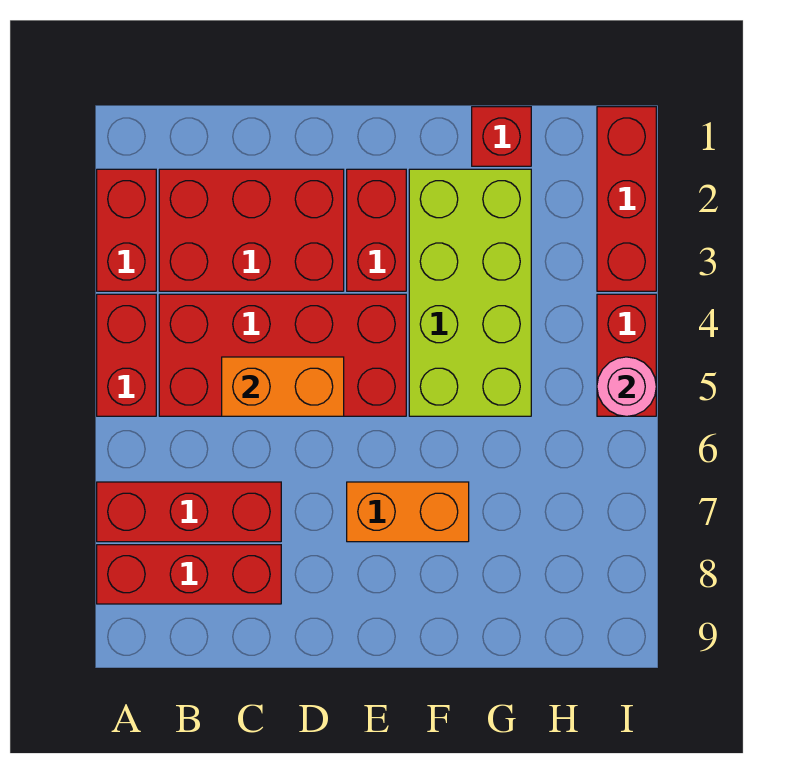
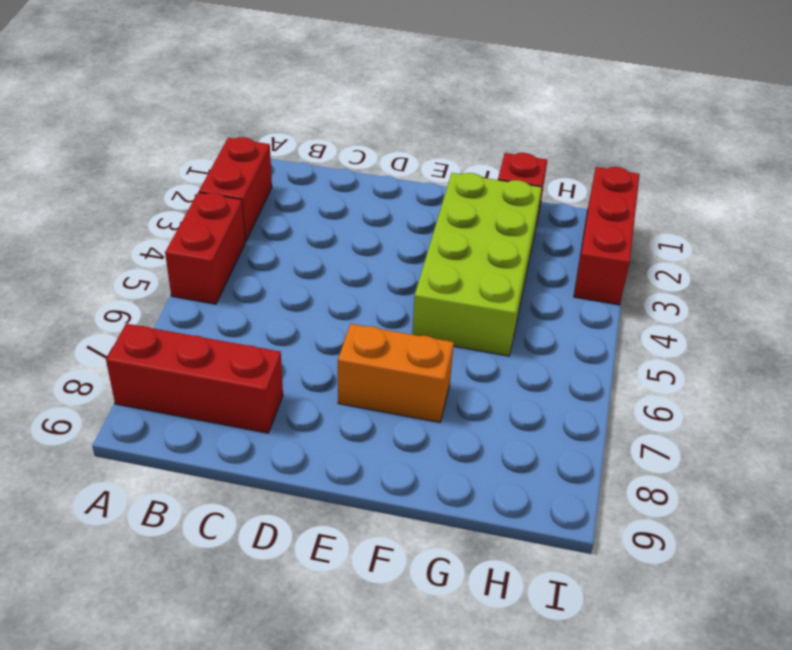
none -> red brick A7:C7 level 1
none -> red brick B2:D3 level 1
none -> red brick B4:E5 level 1

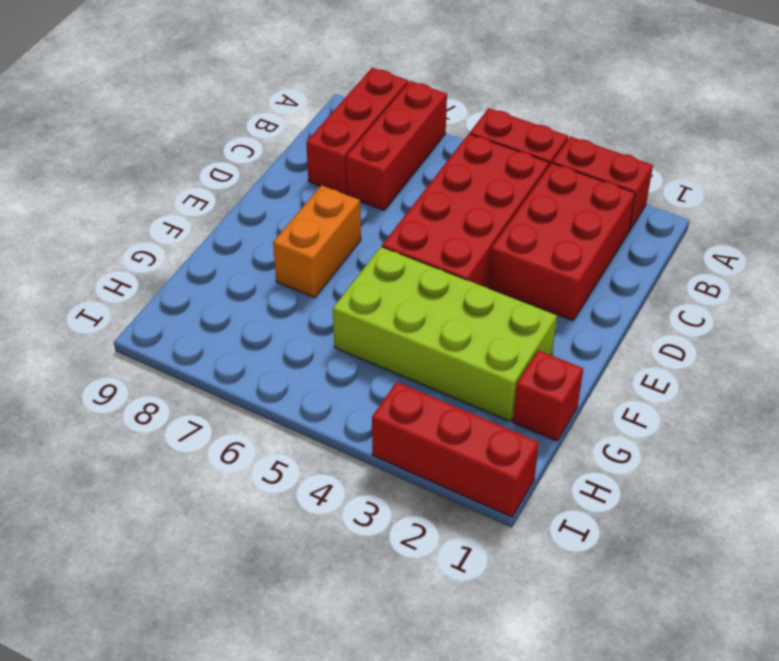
none -> red brick E2:E3 level 1
none -> red brick I4:I5 level 1
none -> orange brick C5:D5 level 2

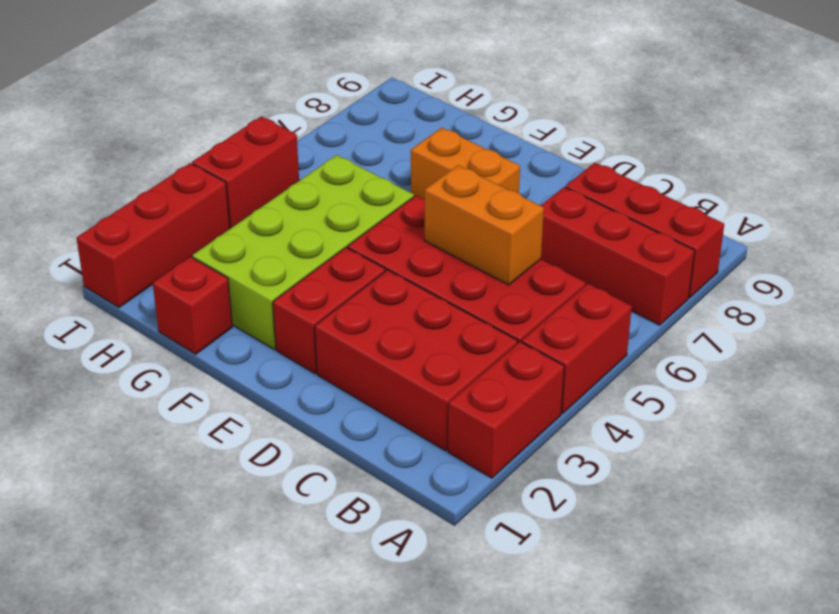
none -> pink round brick I5 level 2

